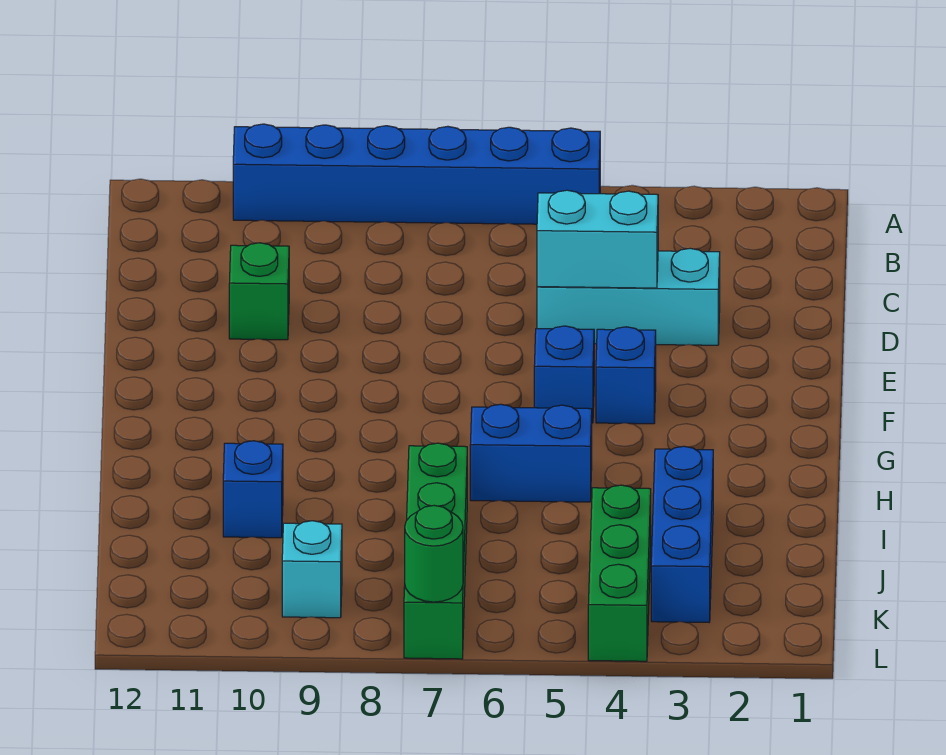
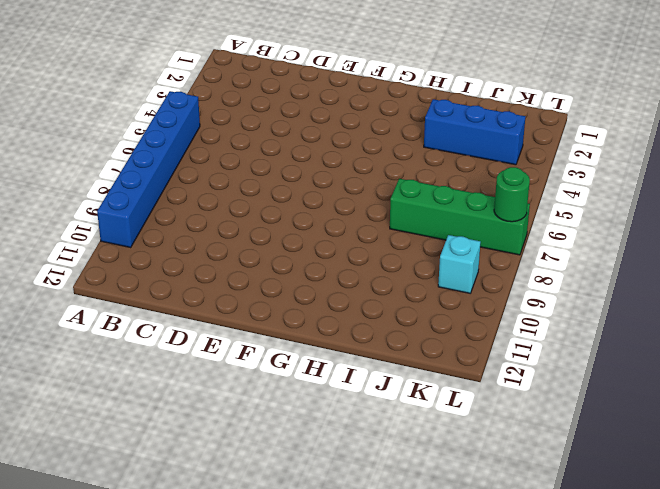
none -> cyan brick D3:D5 level 1
none -> green brick D10 level 1
none -> blue brick F4 level 1

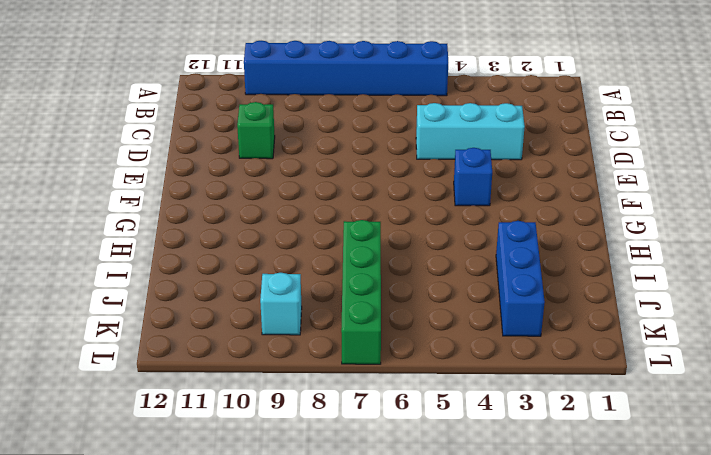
none -> blue brick F5 level 1
none -> blue brick H5:H6 level 1
none -> blue brick I10 level 1

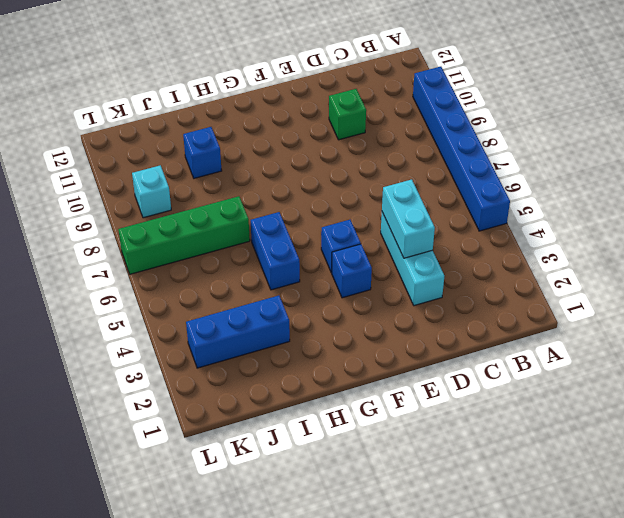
none -> green brick J4:L4 level 1
none -> green round brick L7 level 2

